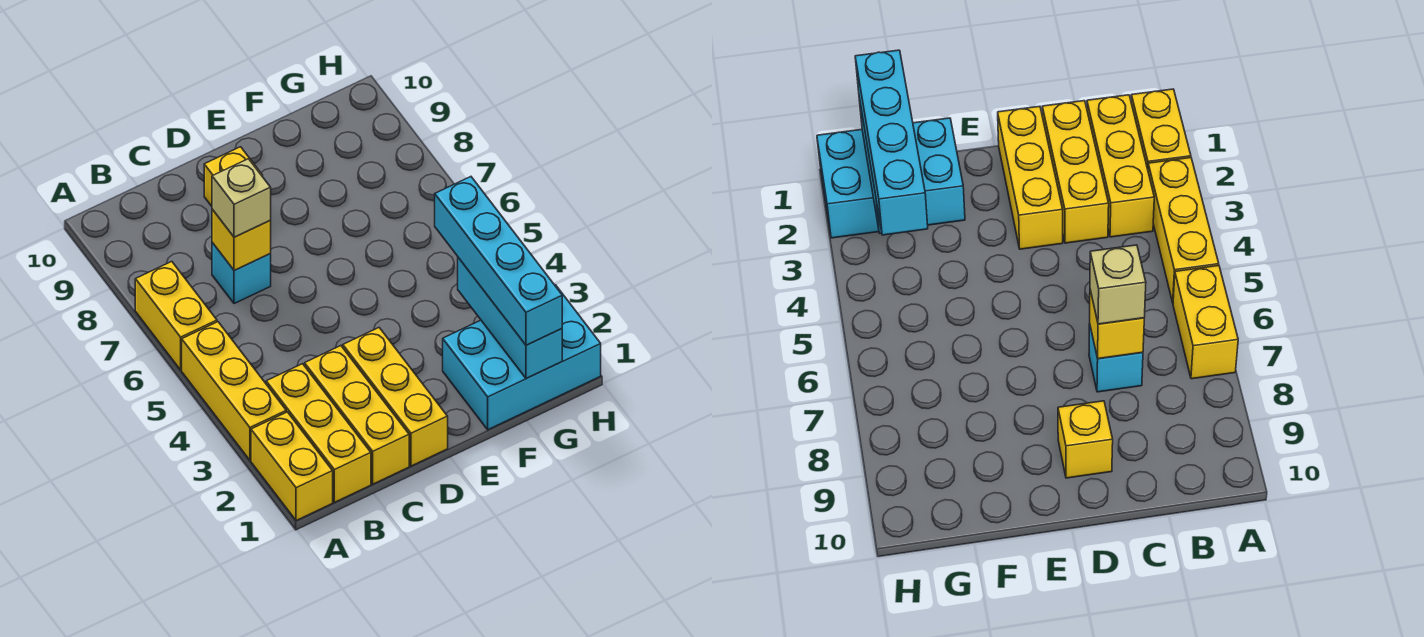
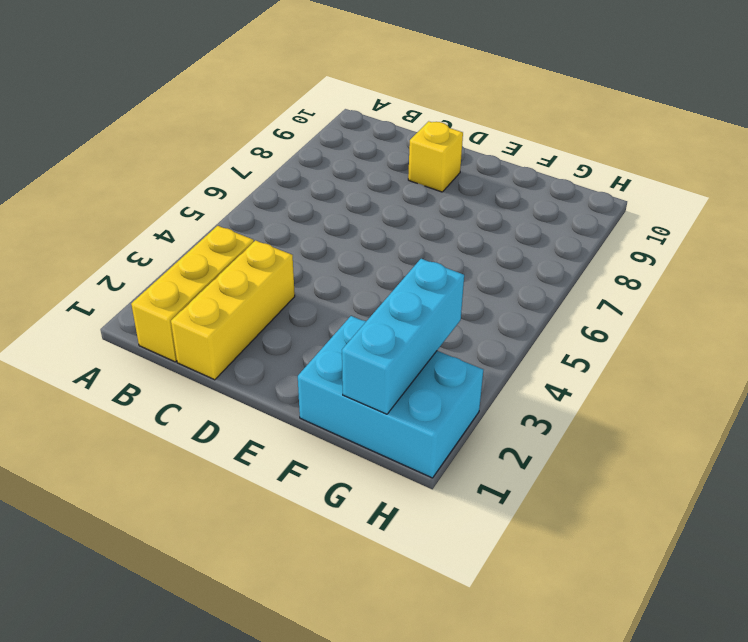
none -> yellow brick A1:A2 level 1
none -> yellow brick A3:A5 level 1
none -> yellow brick A6:A7 level 1

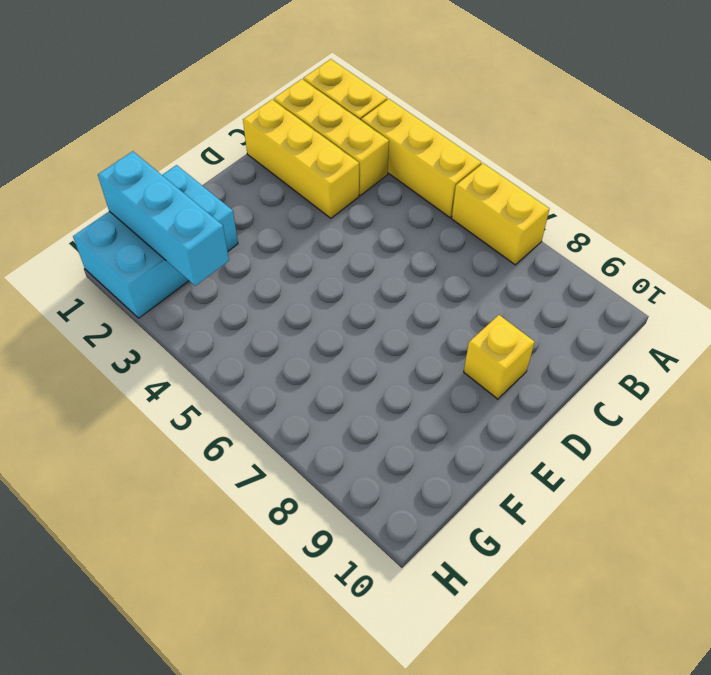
none -> cyan brick C7 level 1
none -> yellow brick D1:D3 level 1
none -> yellow brick C7 level 2

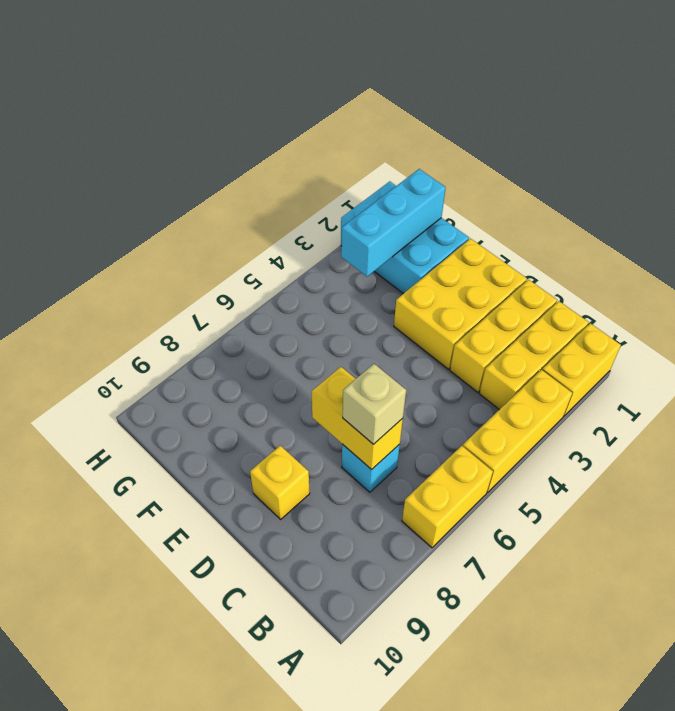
yellow brick C7:D7 level 2 -> yellow brick C7 level 2
yellow brick D1:E3 level 1 -> yellow brick D1:D3 level 1
none -> cyan brick G1:G4 level 3

